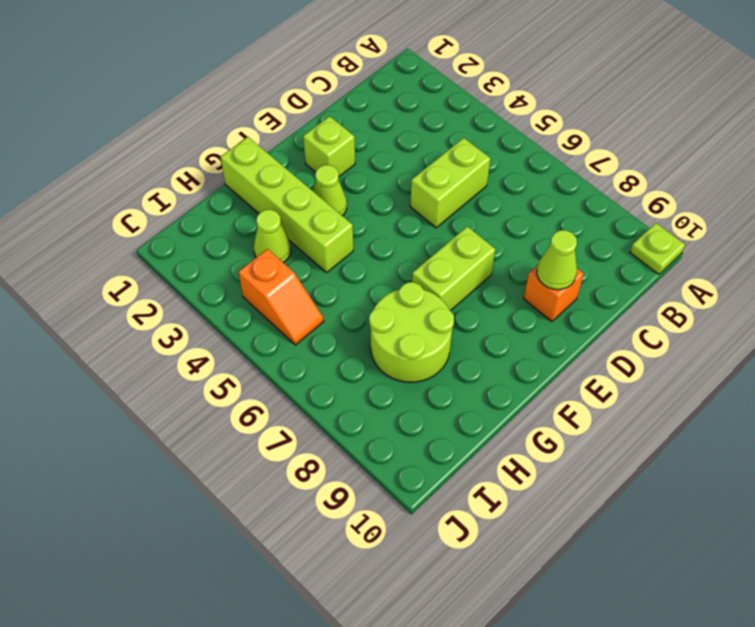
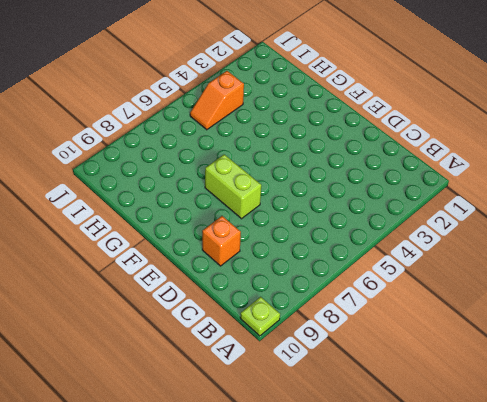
none -> lime brick C5:D5 level 1
none -> lime brick E2 level 1

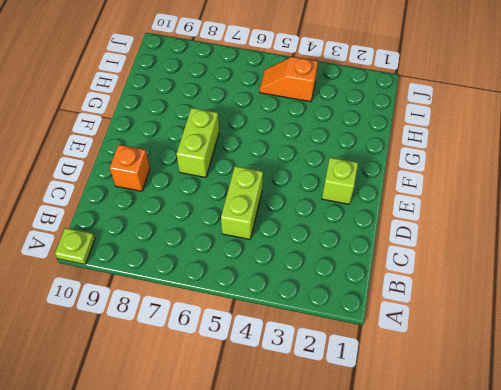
none -> lime cone F3 level 1
none -> lime brick G1:G4 level 1

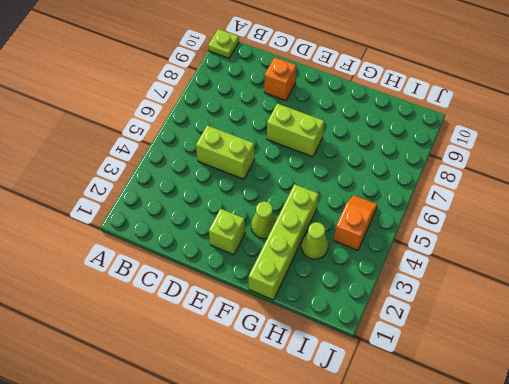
none -> lime round brick G7:H8 level 1
none -> lime cone D9 level 2

